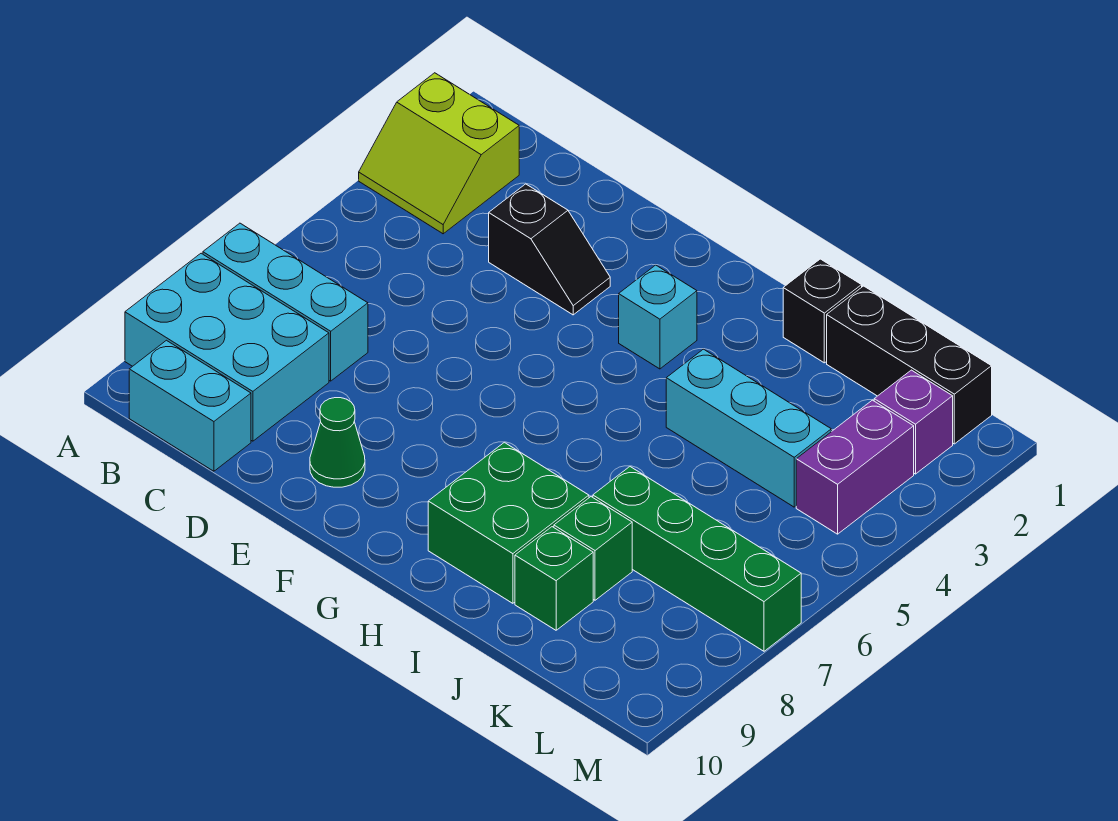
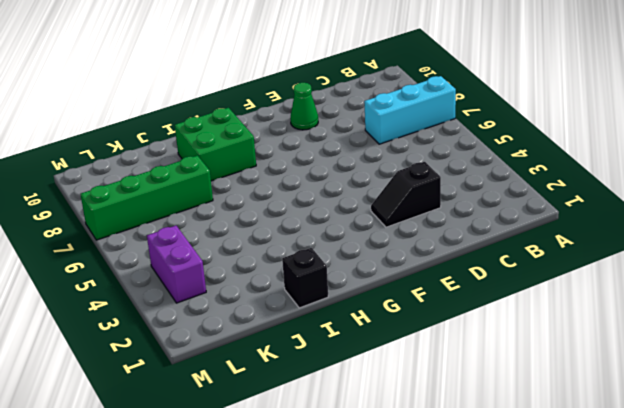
none -> lime slope A2:B3 level 1 top 2
none -> cyan brick A8:C9 level 1
none -> cyan brick B10:C10 level 1

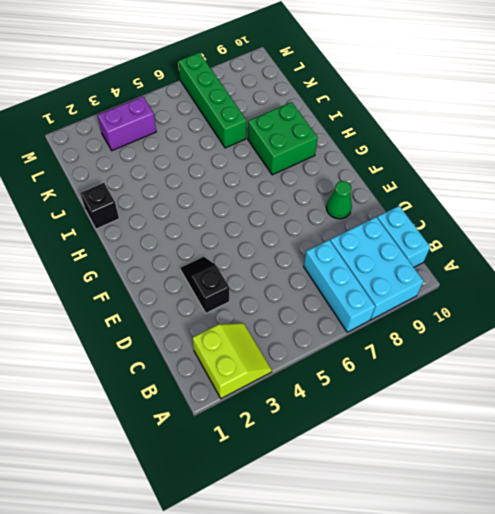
none -> cyan brick G3 level 1
none -> cyan brick I4:K4 level 1
none -> black brick J1:L1 level 1

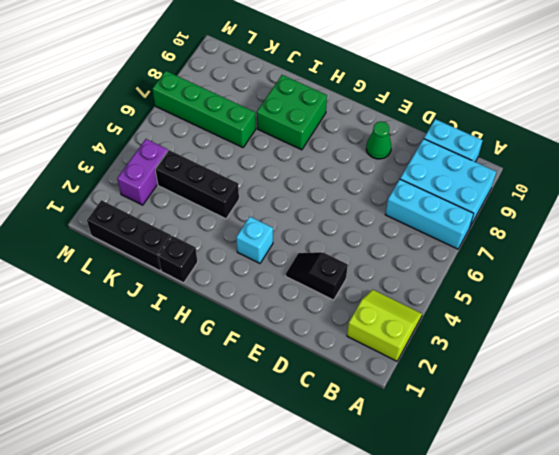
black brick I4:K4 level 1 -> cyan brick I4:K4 level 1
none -> green brick J8 level 1
none -> green brick J9 level 1
none -> purple brick L2 level 1

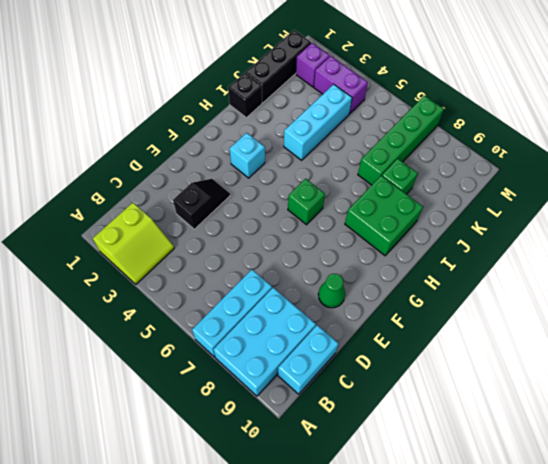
green brick G6 level 1 -> green brick J9 level 1

